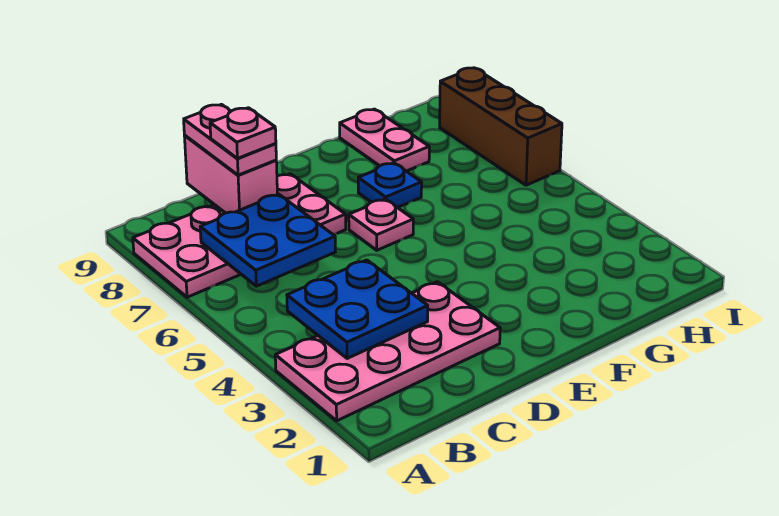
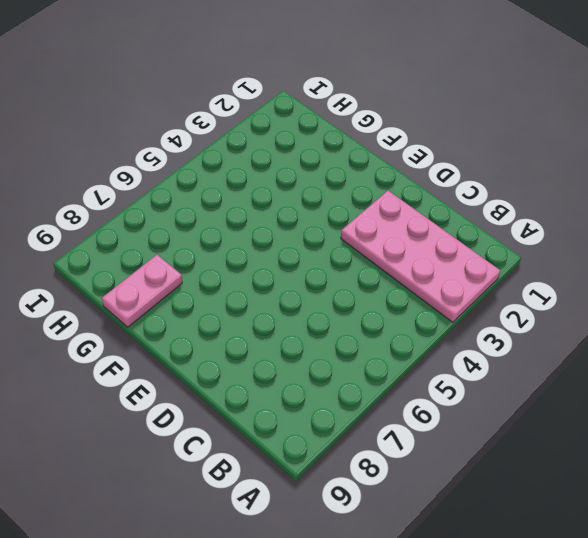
none -> pink plate A7:D8 level 1
none -> pink plate E6 level 1

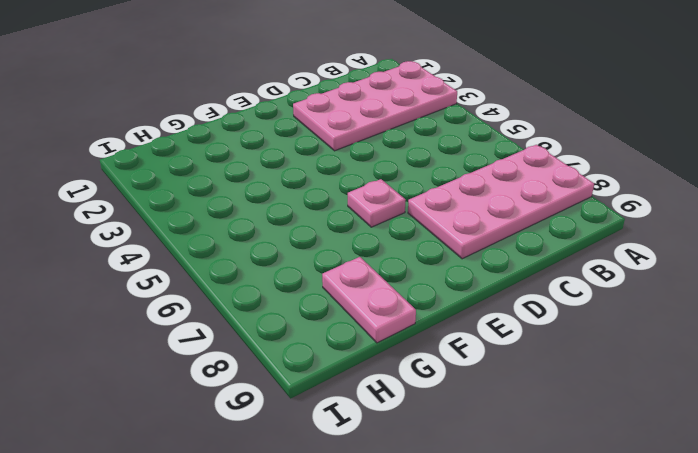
none -> blue plate F7 level 1
none -> brown brick I6:I8 level 1

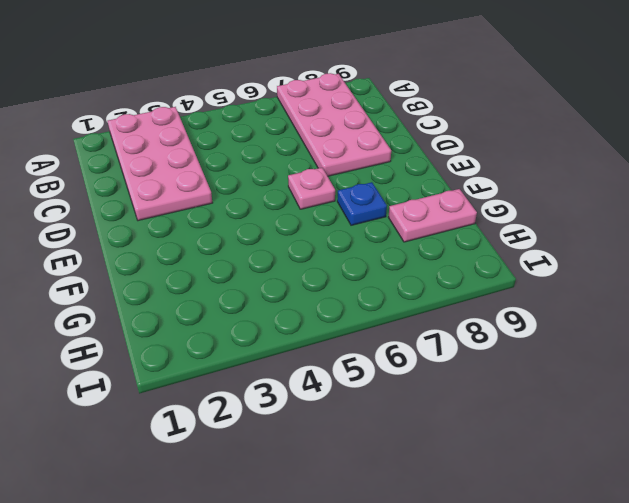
none -> brown brick I6:I8 level 1
none -> blue plate B3:C4 level 2

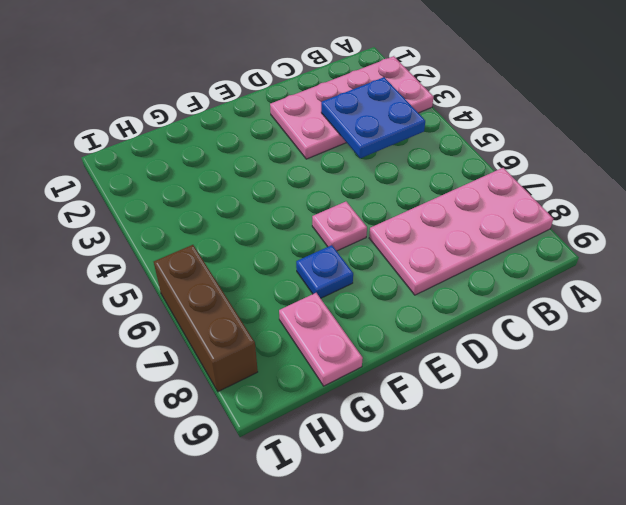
none -> blue plate B6:C7 level 2
none -> pink brick C8:C9 level 2

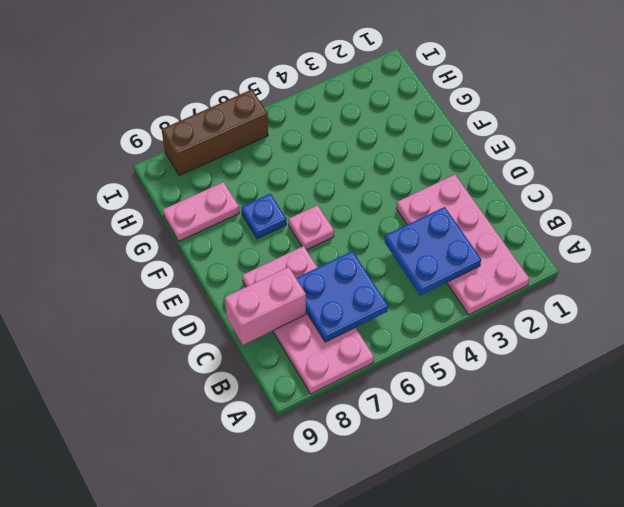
none -> pink plate C8:C9 level 3
none -> pink plate C8 level 4

